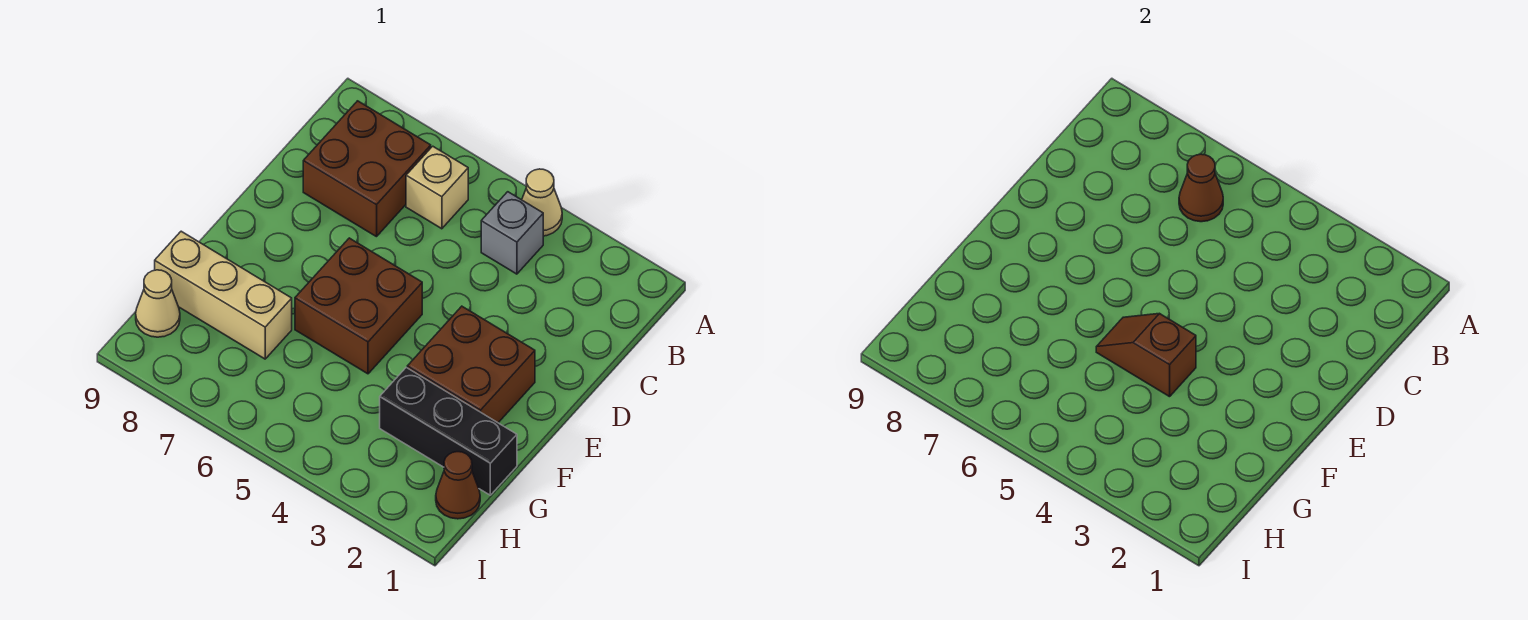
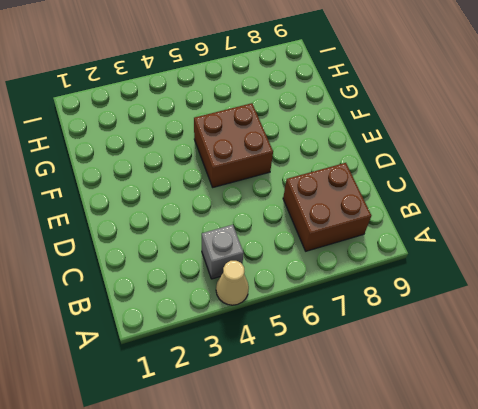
none -> tan brick B6 level 1
none -> brown brick E2:F3 level 1
none -> black brick G1:G3 level 1

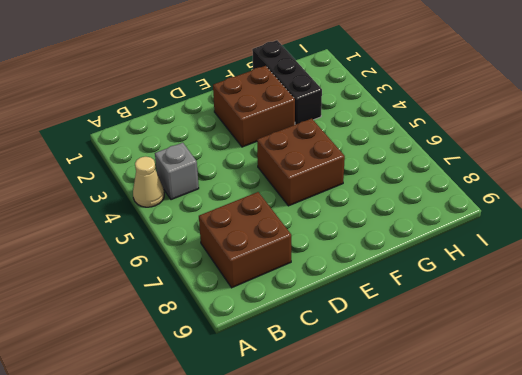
none -> tan brick B6 level 1
none -> tan brick G7:G9 level 1
none -> brown cone H1 level 1

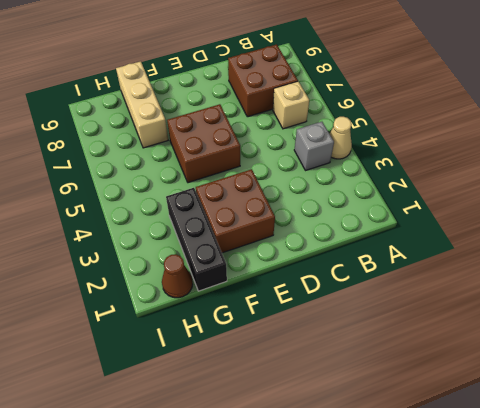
none -> tan cone H9 level 1
none -> brown cone B6 level 2
none -> brown slope F4:F5 level 2 top 4

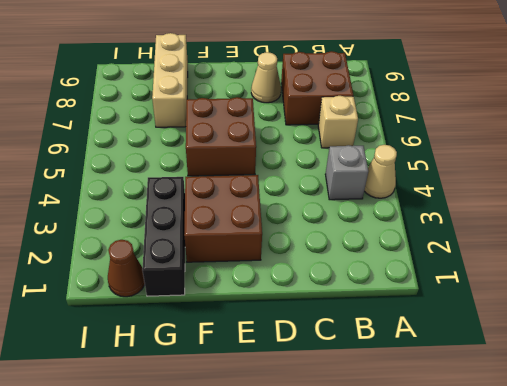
tan cone D8 level 1 -> tan cone H9 level 1
none -> brown cone B6 level 2
none -> brown slope F4:F5 level 2 top 4

